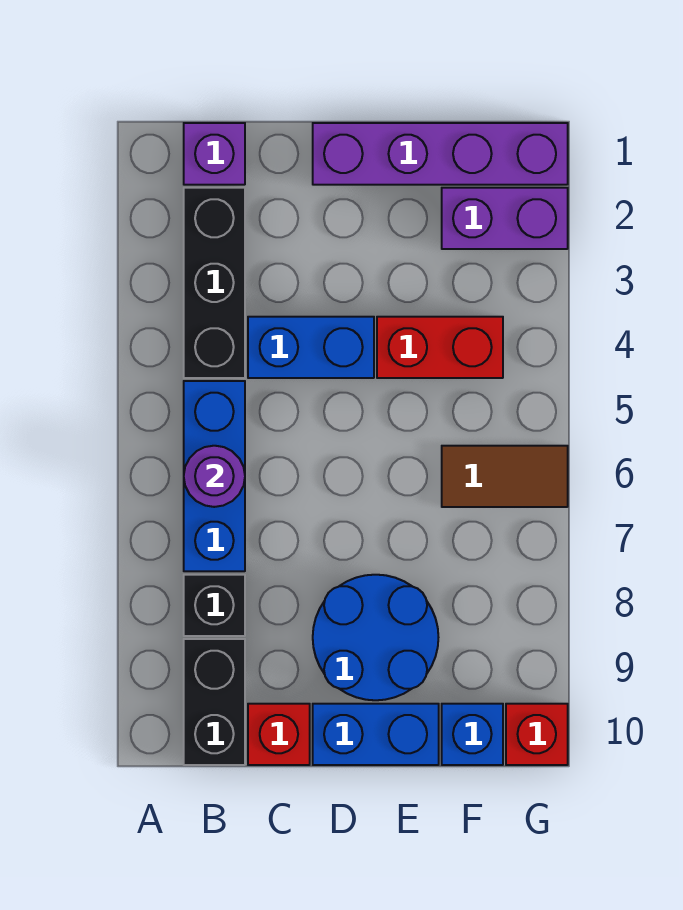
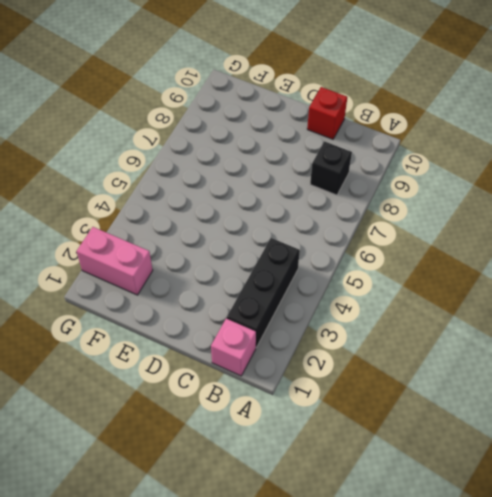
pink brick B1 level 1 -> purple brick B1 level 1
pink brick F2:G2 level 1 -> purple brick F2:G2 level 1
none -> blue brick B5:B7 level 1
none -> black brick B9:B10 level 1
none -> blue brick C4:D4 level 1

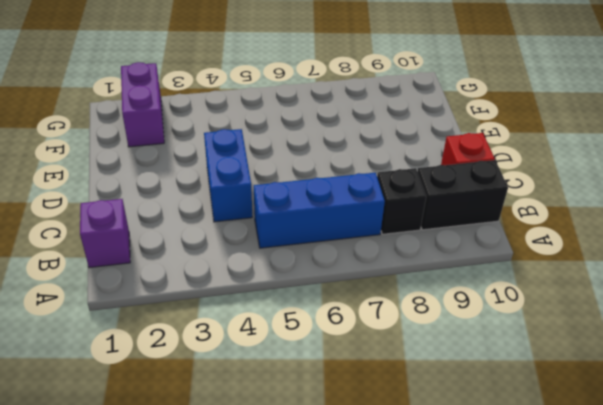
none -> black brick B2:B4 level 1
none -> purple brick D1:G1 level 1
none -> blue round brick D8:E9 level 1

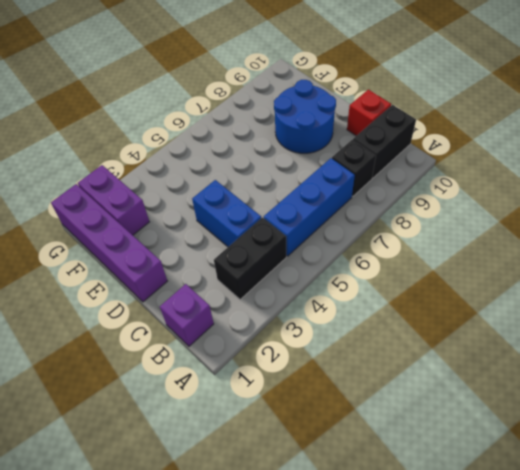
black brick B3:B4 level 1 -> black brick B2:B4 level 1
none -> blue brick D10:E10 level 1
none -> red brick E4:F4 level 1
none -> brown tile F6:G6 level 1

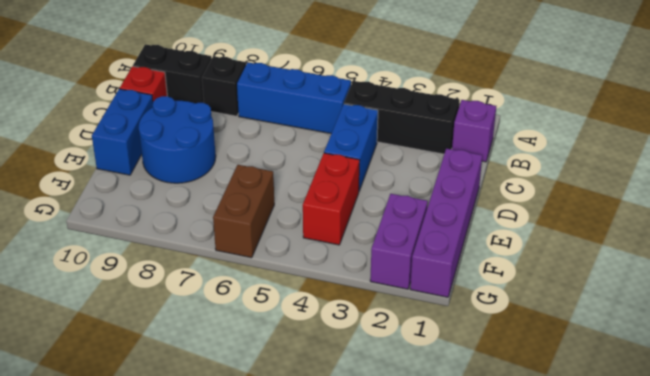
brown brick F6:G6 level 1 -> brown tile F6:G6 level 1
none -> blue brick F10 level 1
none -> red brick G10 level 1
none -> purple round brick B6 level 2

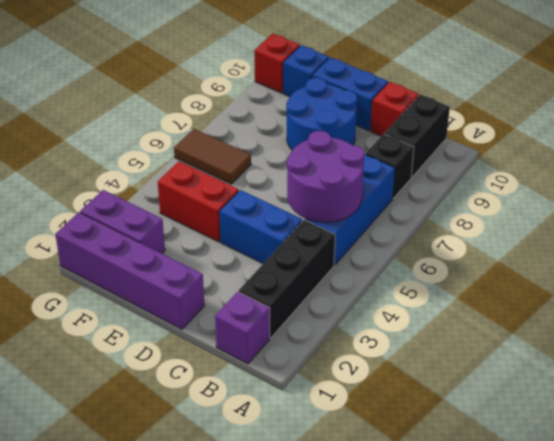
purple round brick B5:C6 level 2 -> purple round brick B6 level 2

